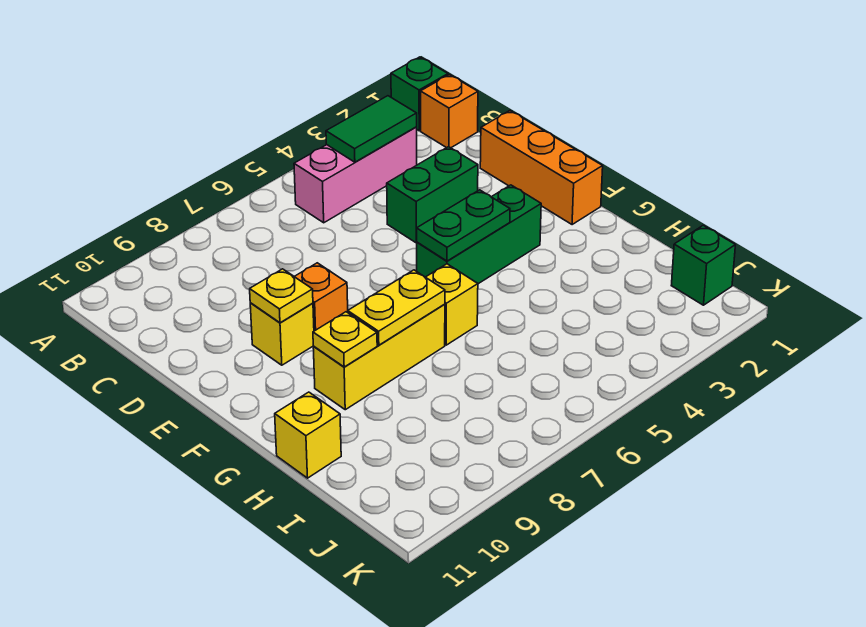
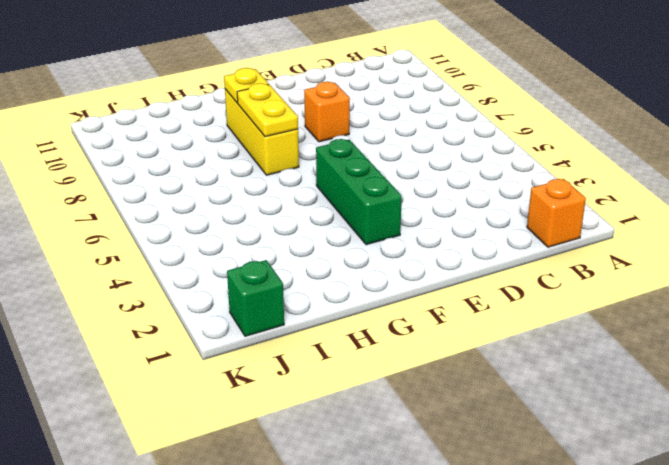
none -> green brick A1 level 1
none -> pink brick B3:B5 level 1
none -> orange brick D1:F1 level 1

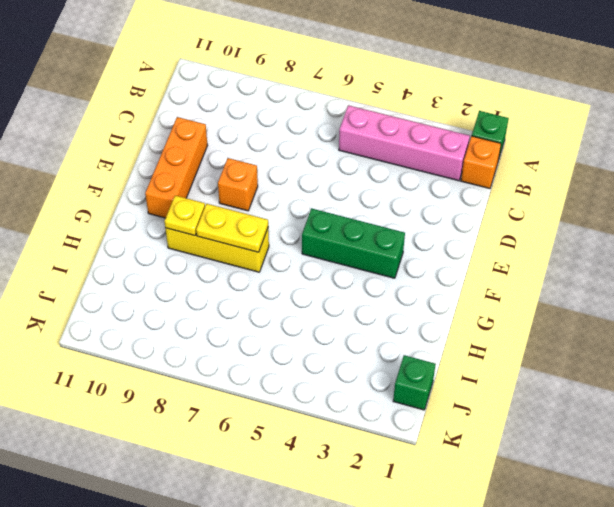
pink brick B2:B5 level 1 -> pink brick B3:B5 level 1
orange brick D10:F10 level 1 -> orange brick D1:F1 level 1
none -> green brick D3:D4 level 1
none -> yellow brick E9 level 1
none -> yellow brick G6 level 1

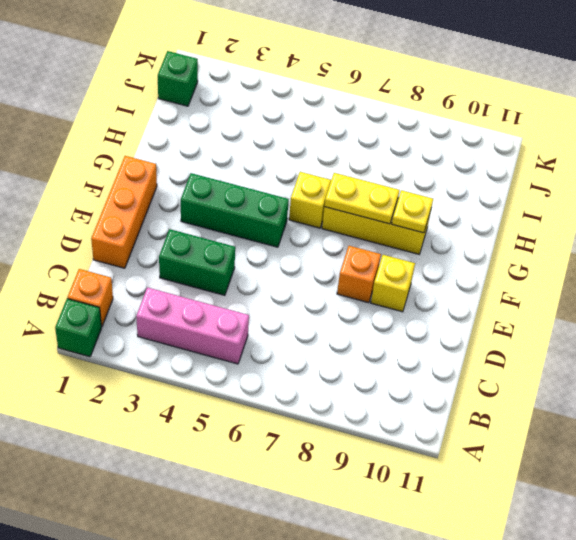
none -> yellow brick H11 level 1
none -> green tile B3:B4 level 2
none -> yellow plate E9 level 2

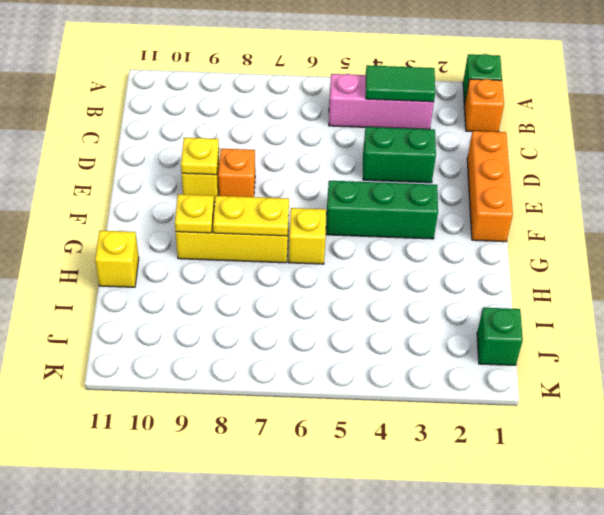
none -> green plate F4:F5 level 2

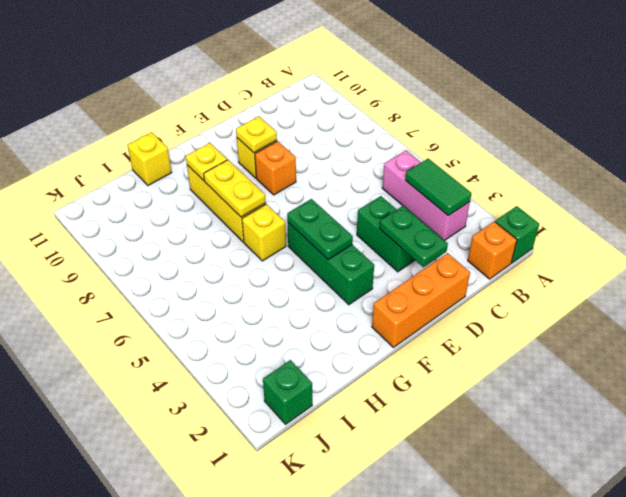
green plate D2:D3 level 2 -> none

